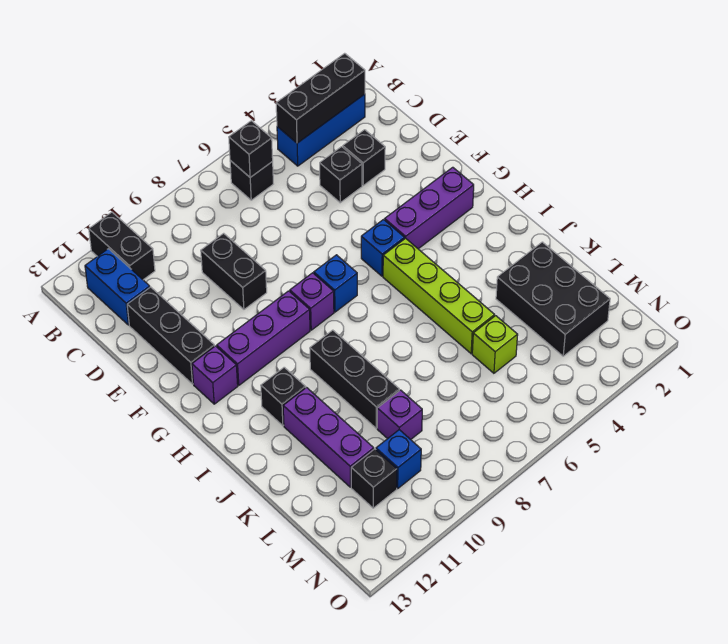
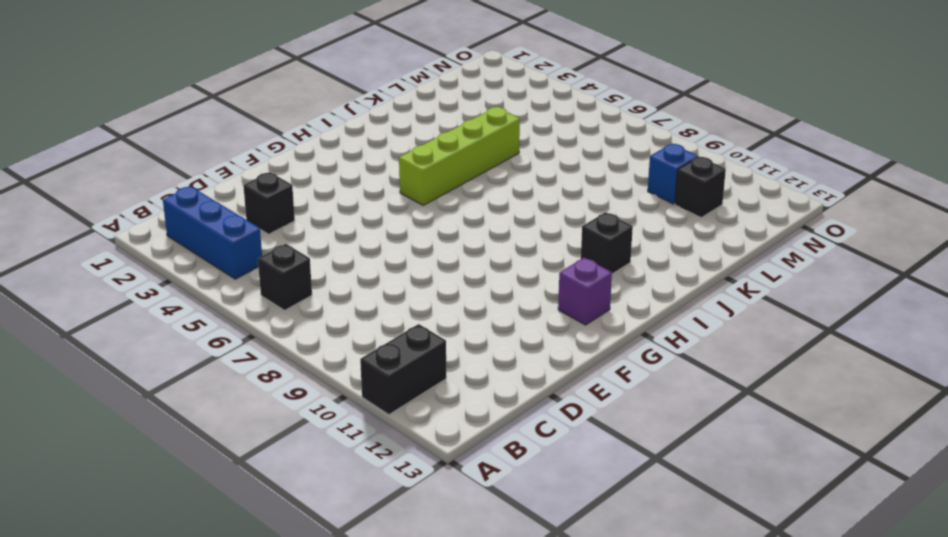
none -> blue brick B12:C12 level 1
none -> black brick D4 level 1
none -> black brick D9:E9 level 1

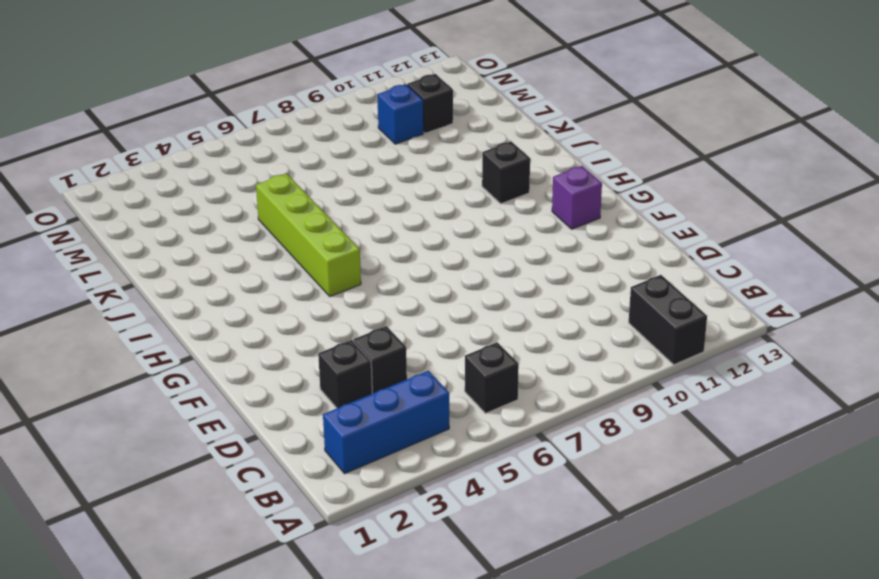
none -> blue brick B12:C12 level 1
none -> black brick D9:E9 level 1
none -> black brick D12:F12 level 1

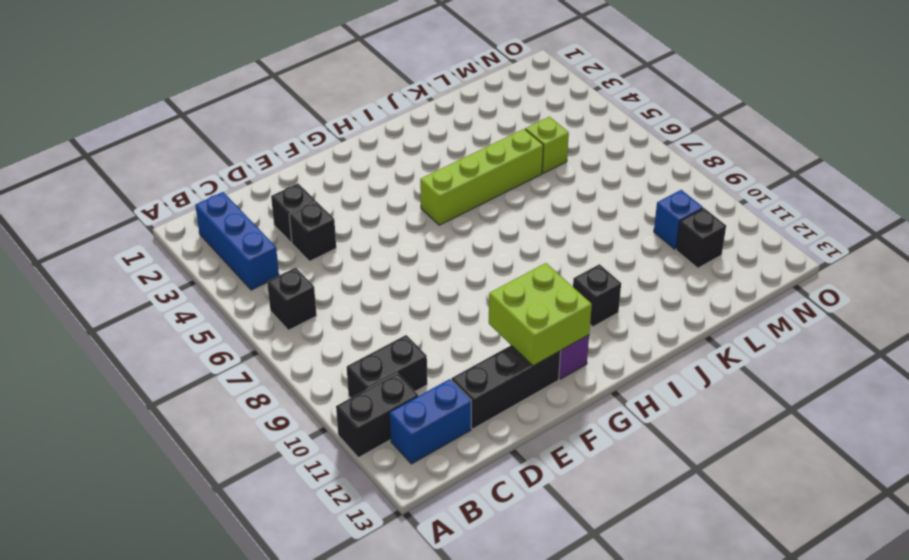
black brick B10:C10 level 1 -> black brick D9:E9 level 1
lime brick F11:G12 level 2 -> none
none -> purple brick G2:G4 level 1
none -> blue brick G5 level 1
none -> blue brick G7 level 1

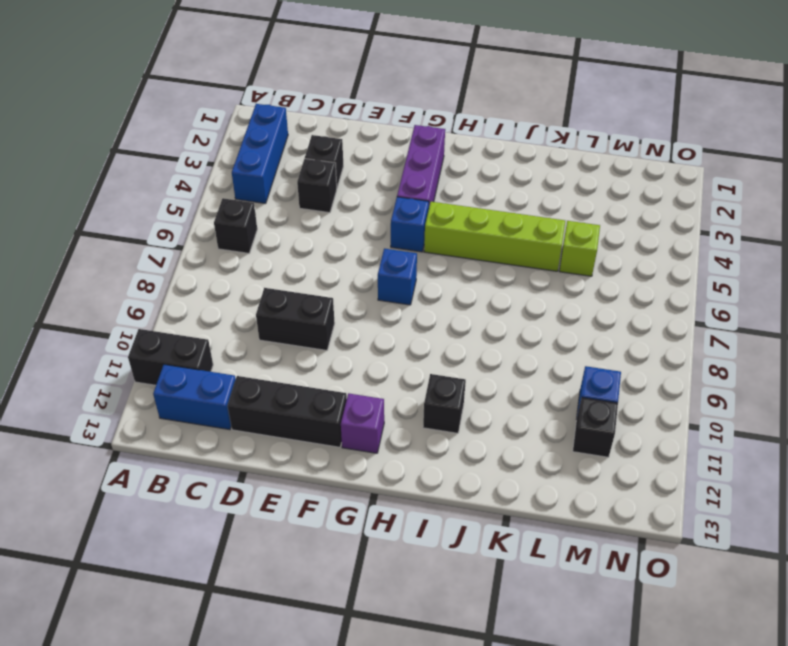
none -> purple brick G8 level 1
none -> purple brick G9:G11 level 1
none -> black brick I9:K9 level 1

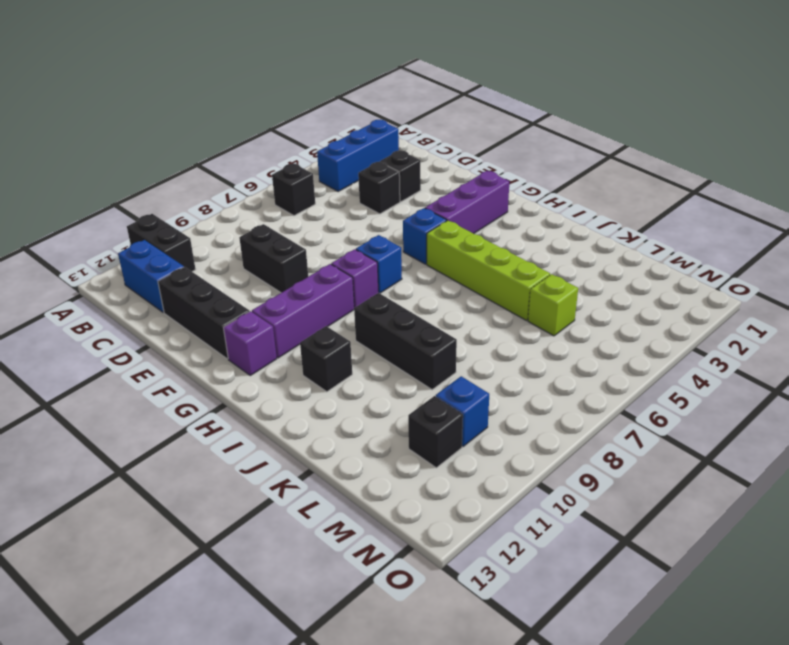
none -> purple brick J11:L11 level 1
none -> black brick K2:M3 level 1
none -> purple brick L9 level 1

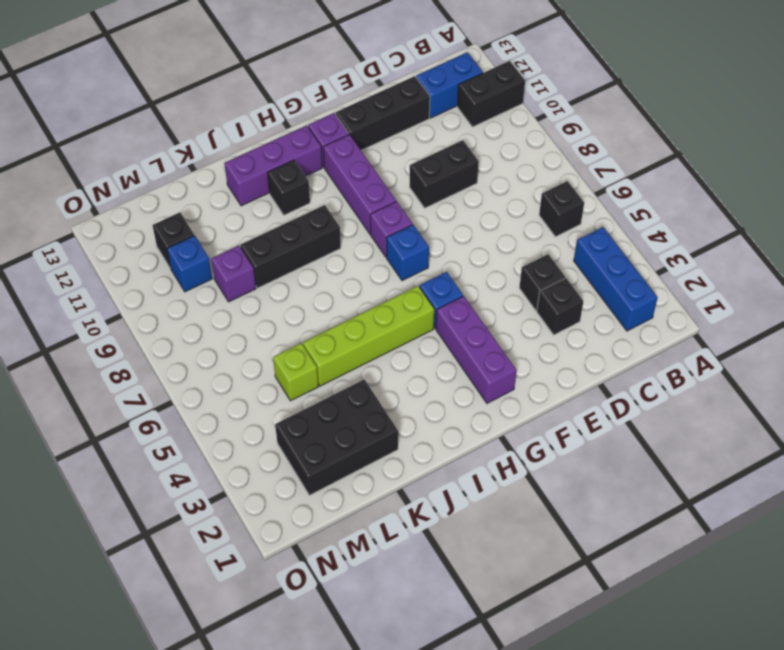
purple brick H12:J12 level 1 -> purple brick J11:L11 level 1
none -> black brick B2:B4 level 2
none -> black brick B6 level 2

